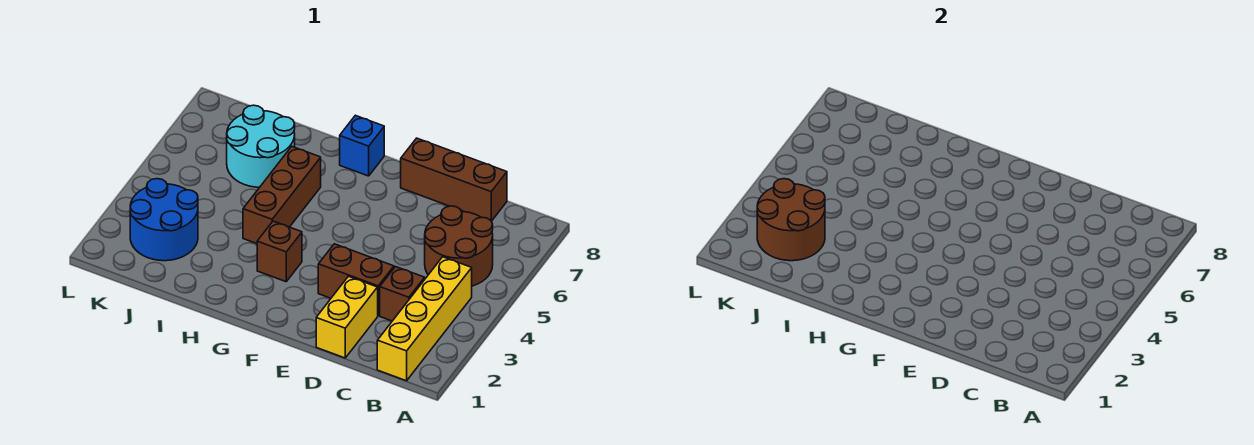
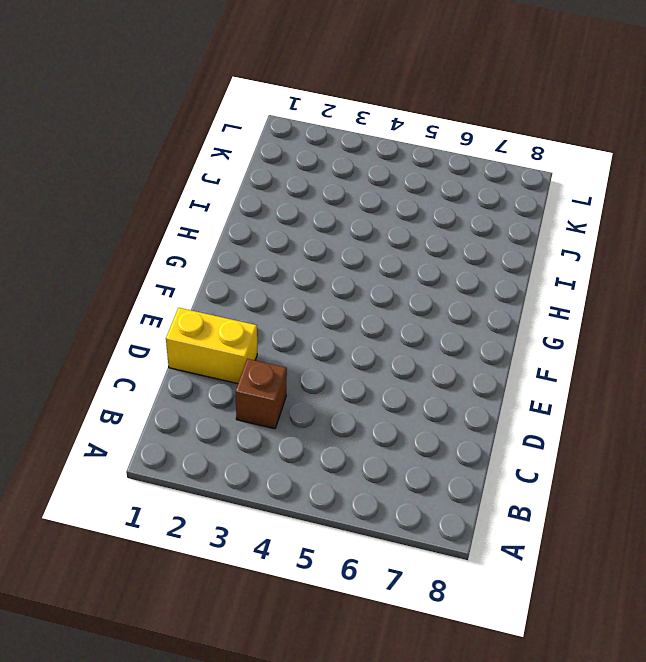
none -> yellow brick B1:B4 level 1
none -> brown round brick B5:C6 level 1
none -> brown brick C8:E8 level 1

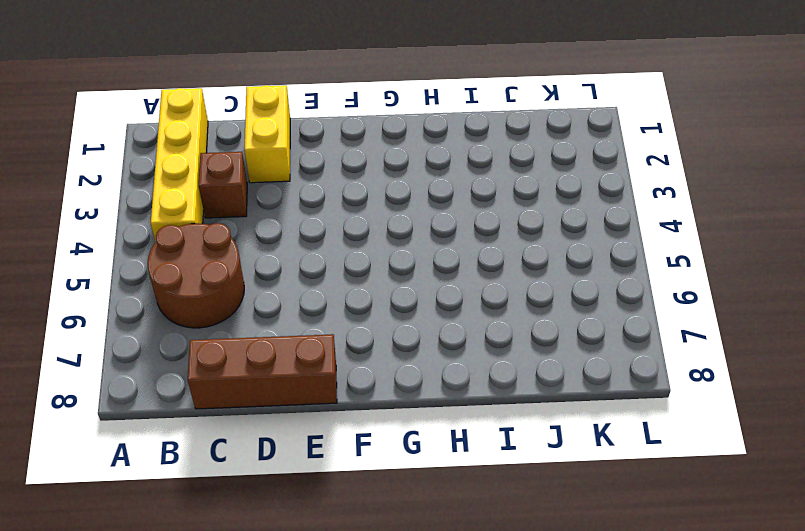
none -> brown brick D3:E3 level 1
none -> brown brick G3 level 1
none -> blue brick G8 level 1

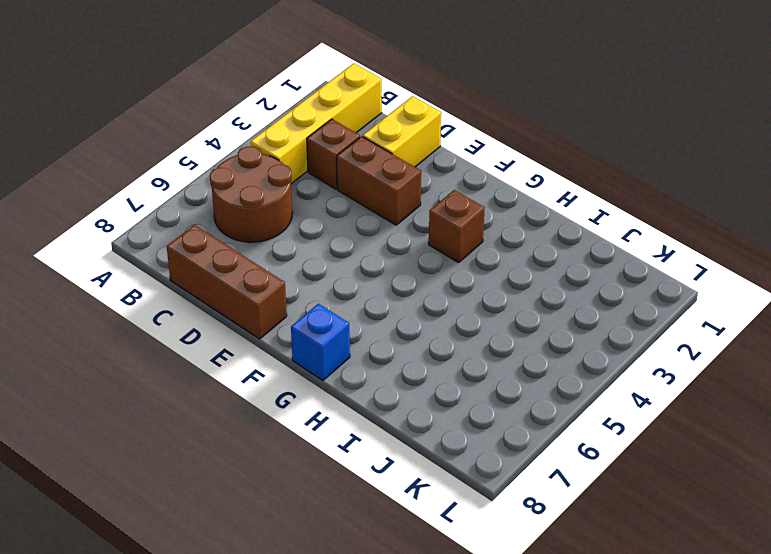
none -> brown brick H4:H6 level 1
none -> cyan round brick I6:J7 level 1
none -> blue round brick J2:K3 level 1

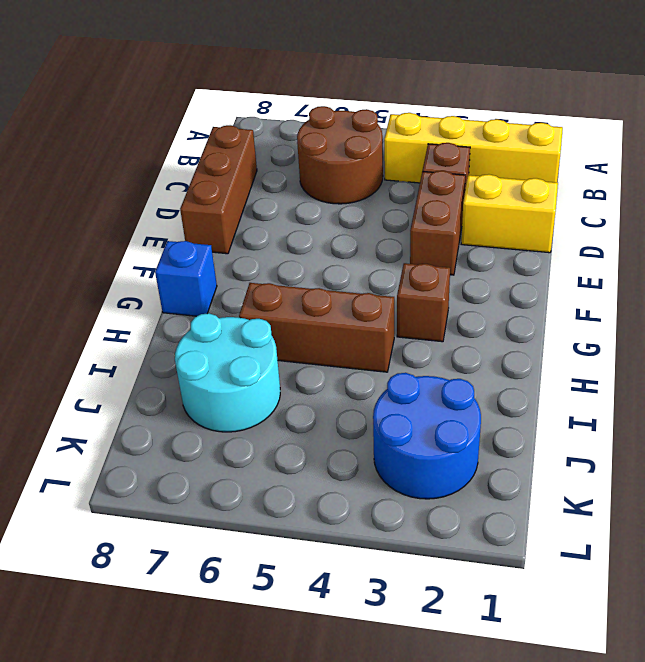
none -> brown round brick J2:K3 level 2

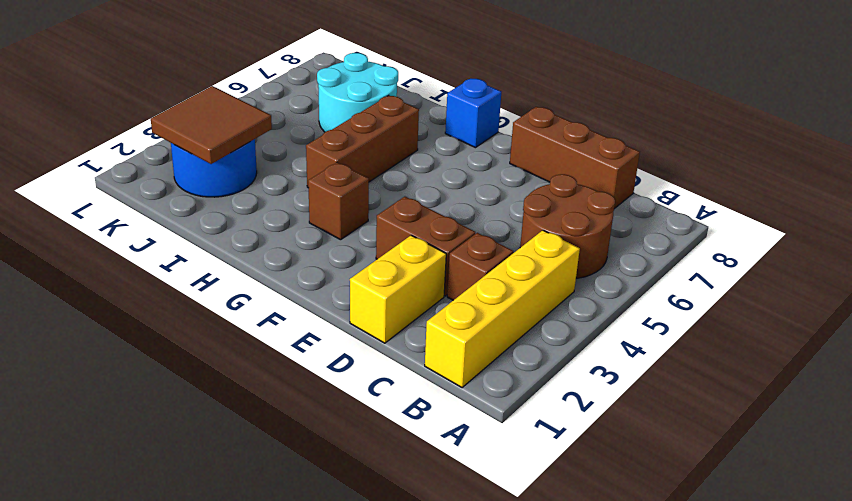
brown tile J2:K3 level 2 -> brown round brick J2:K3 level 2

